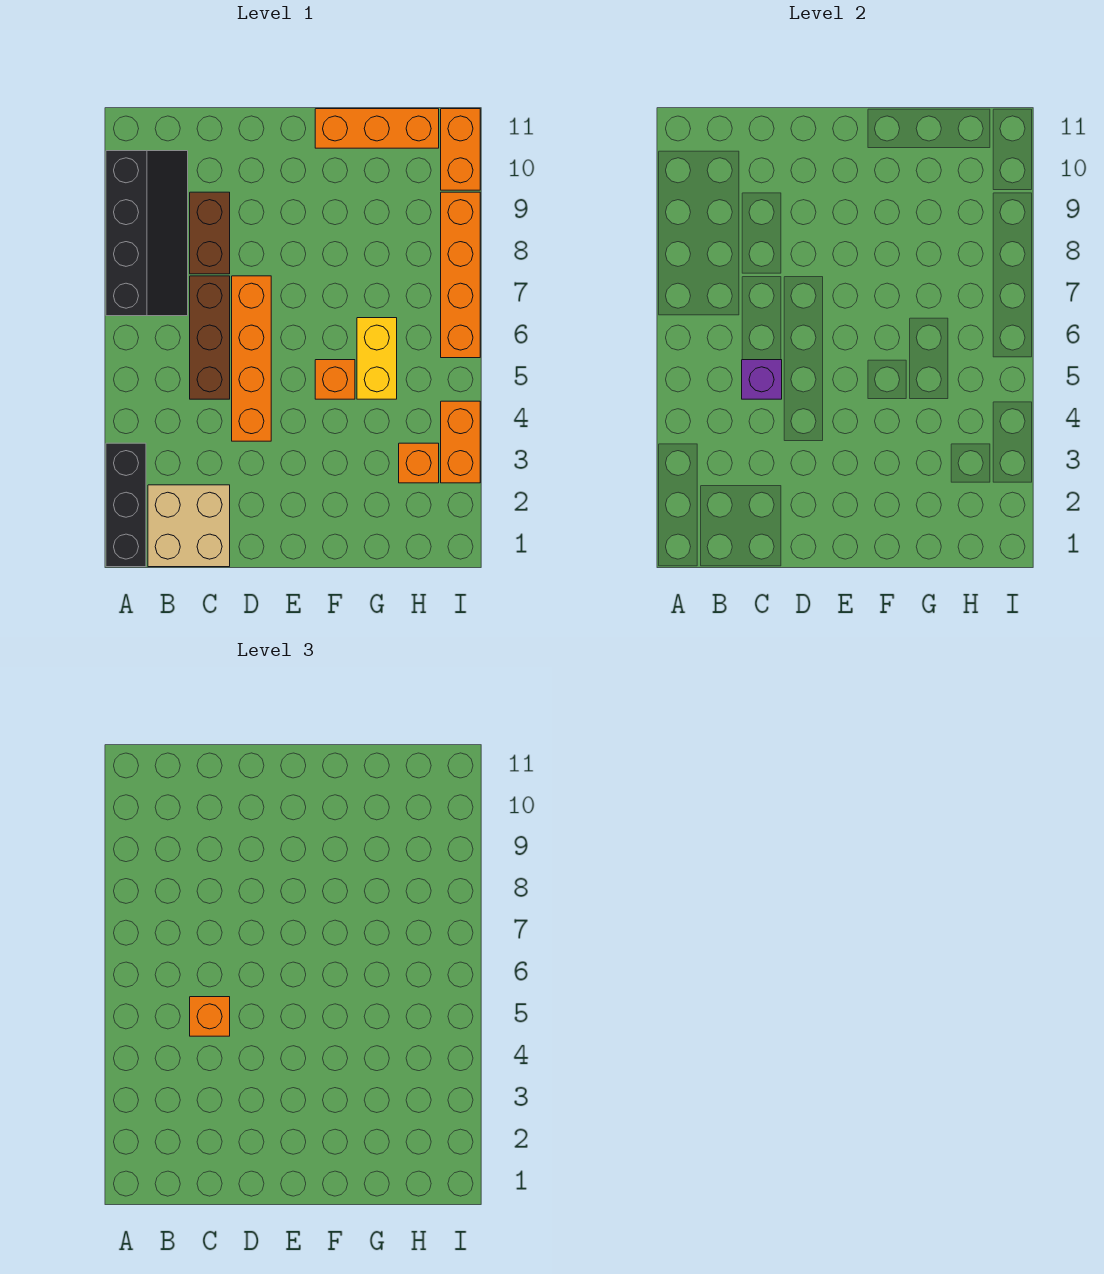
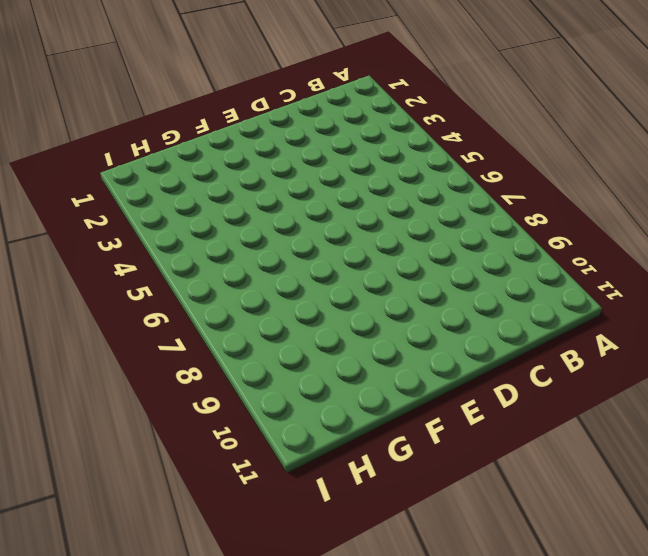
none -> black brick A1:A3 level 1
none -> black slope A7:B10 level 1 top A
none -> tan brick B1:C2 level 1

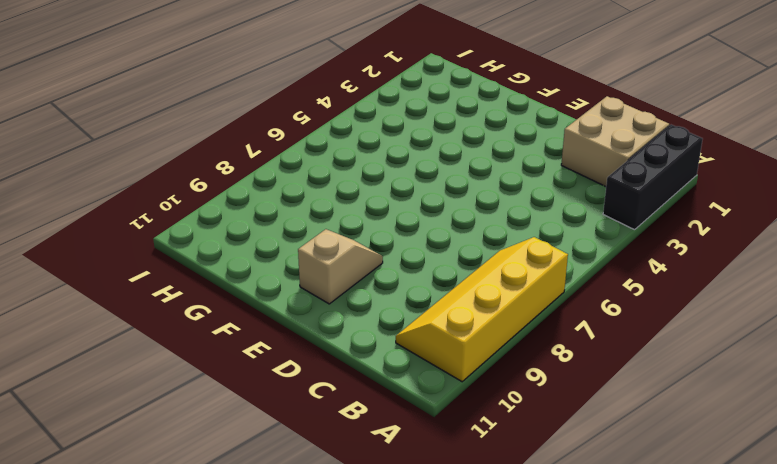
yellow slope A7:B10 level 1 top A -> black slope A7:B10 level 1 top A
tan slope E9:E10 level 1 top 10 -> none
none -> brown brick C5:C7 level 1
none -> brown brick C8:C9 level 1
none -> orange brick D4:D7 level 1

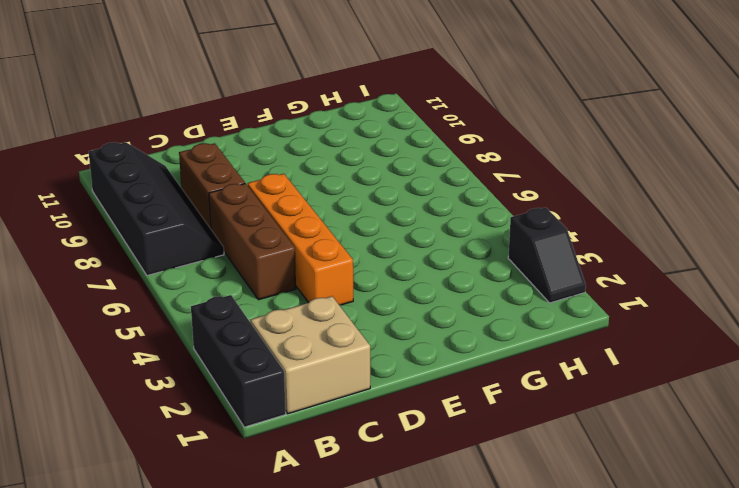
black slope I2:I3 level 1 top 3 -> orange brick I3:I4 level 1
none -> orange brick F5 level 1
none -> orange brick F11:H11 level 1
none -> yellow brick G5:G6 level 1

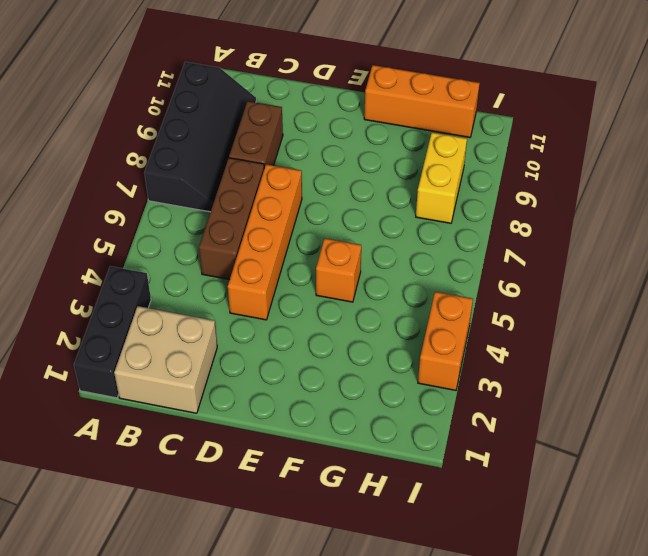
yellow brick H8:H9 level 1 -> yellow brick G5:G6 level 1
none -> orange brick H3 level 1
none -> orange brick I6:I9 level 1
none -> orange brick I10:I11 level 1

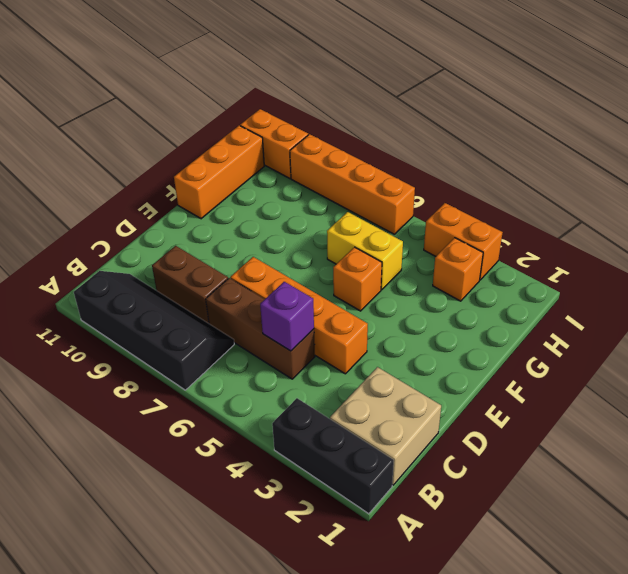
none -> orange brick C5 level 3

